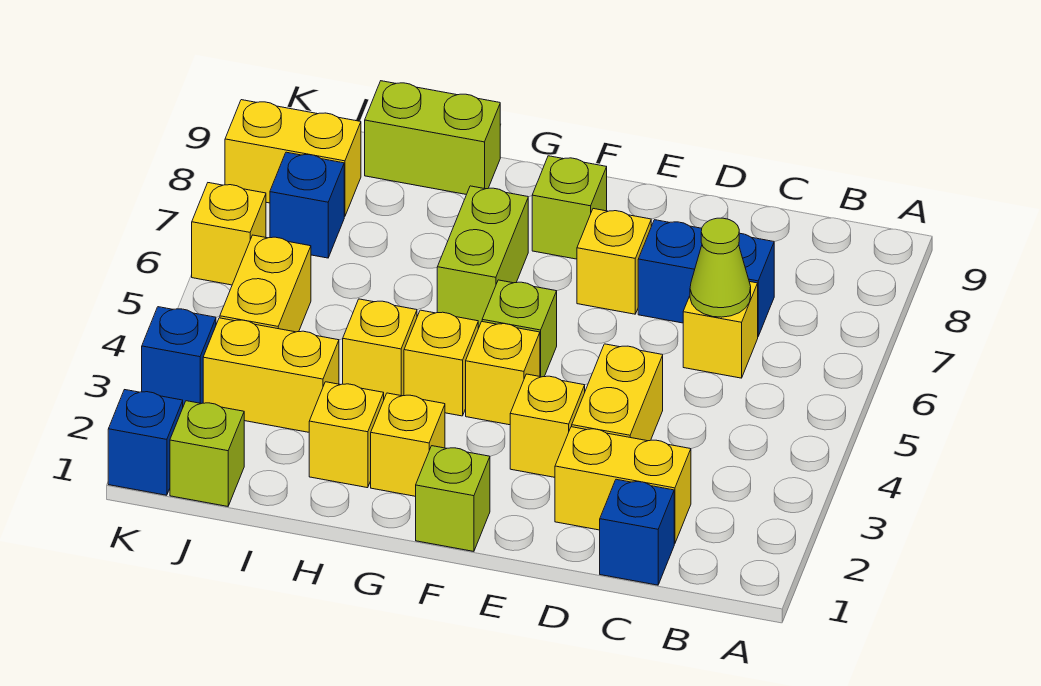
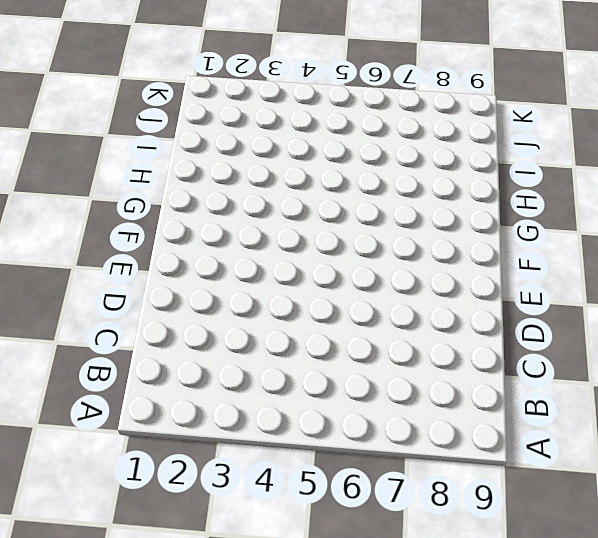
none -> blue brick C1 level 1
none -> yellow brick C2:D2 level 1
none -> yellow brick C6 level 1

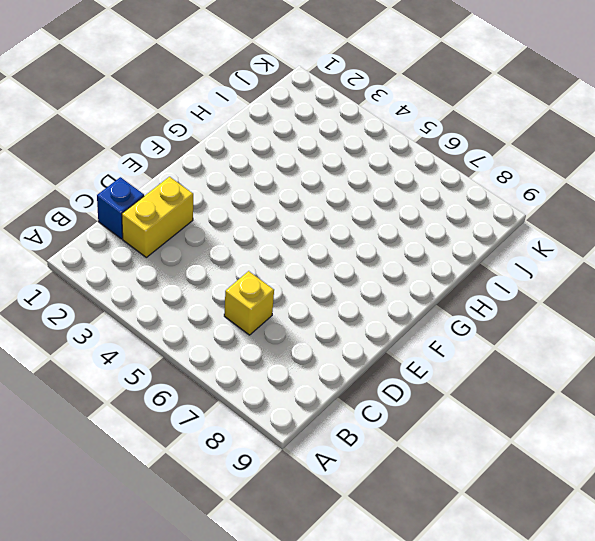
none -> blue brick C7:D7 level 1
none -> yellow brick D3:D4 level 1
none -> yellow brick E3 level 1

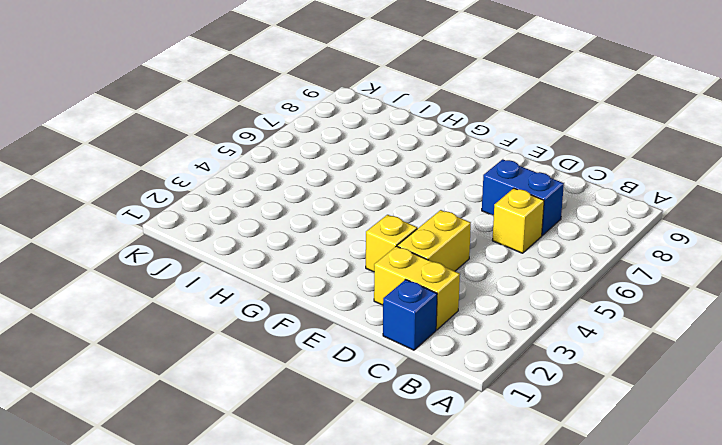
none -> yellow brick E7 level 1
none -> lime brick F1 level 1
none -> yellow brick F4 level 1

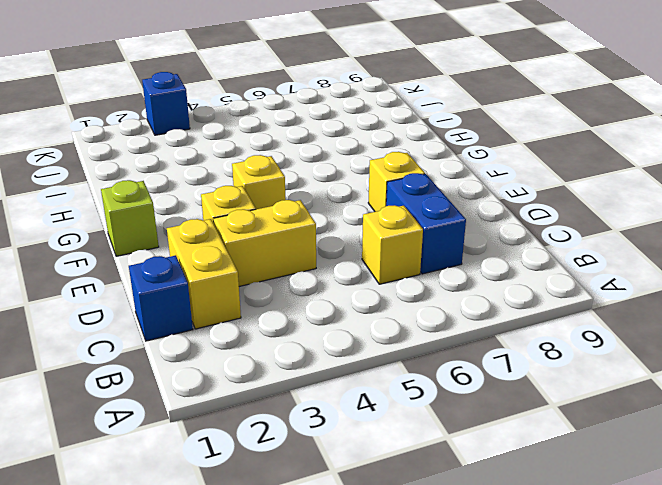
none -> lime brick F5 level 1
none -> lime brick F8 level 1
none -> yellow brick G2 level 1

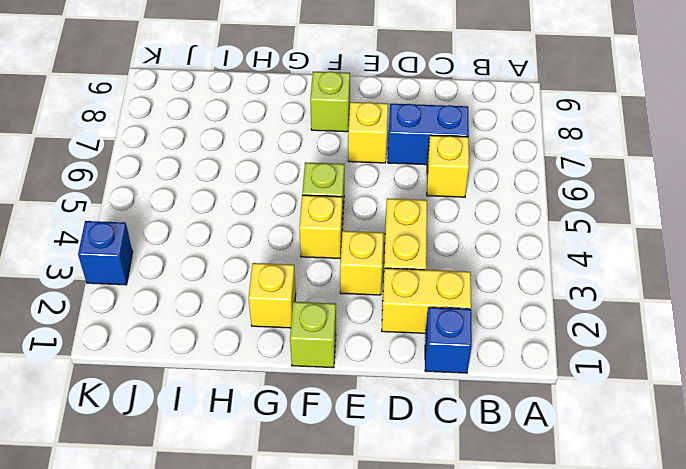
none -> yellow brick G4 level 1
none -> lime brick G6:G7 level 1
none -> yellow brick H2 level 1

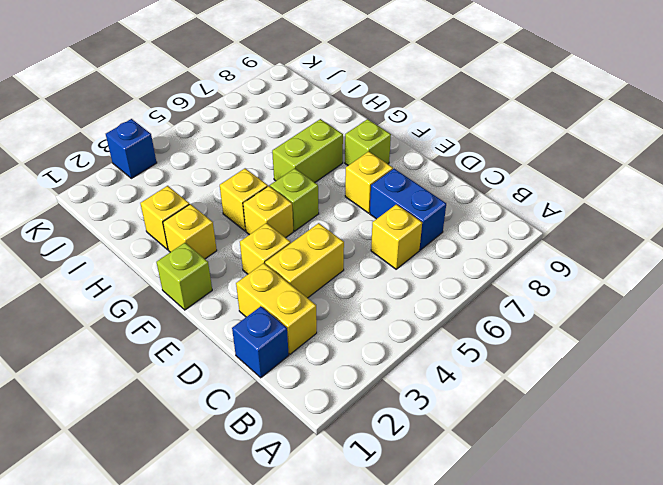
none -> yellow brick H4 level 1
none -> lime brick H9:I9 level 1
none -> yellow brick I3:J3 level 1

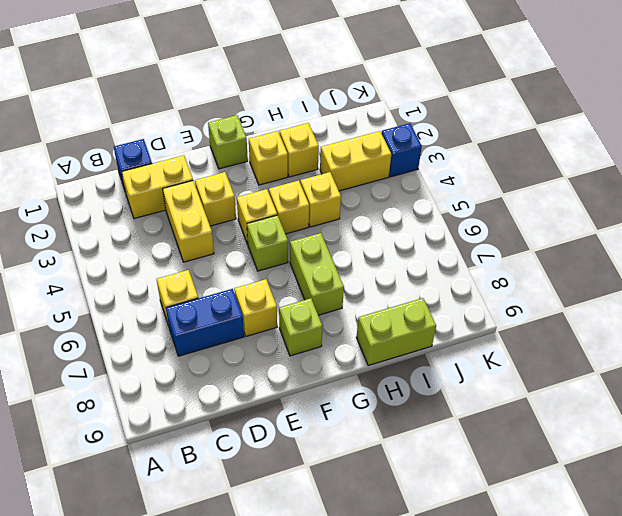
none -> lime brick J1 level 1
none -> yellow brick J4:J5 level 1
none -> blue brick J7 level 1

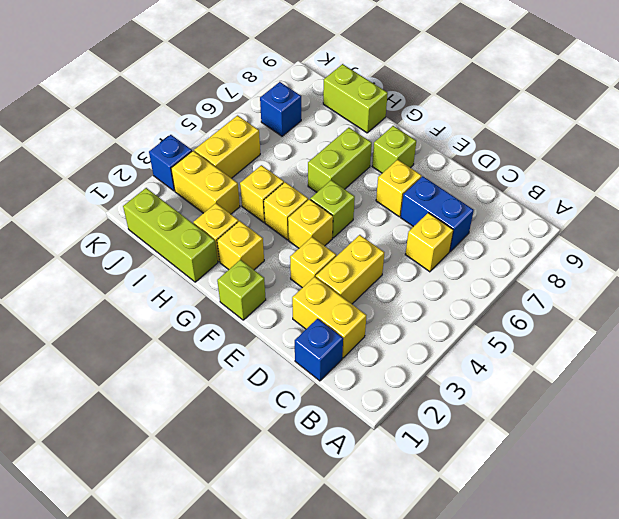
lime brick H1:J1 level 1 -> lime brick J1 level 1
none -> yellow brick J8:K8 level 1
none -> blue brick K1 level 1
none -> yellow brick K6 level 1

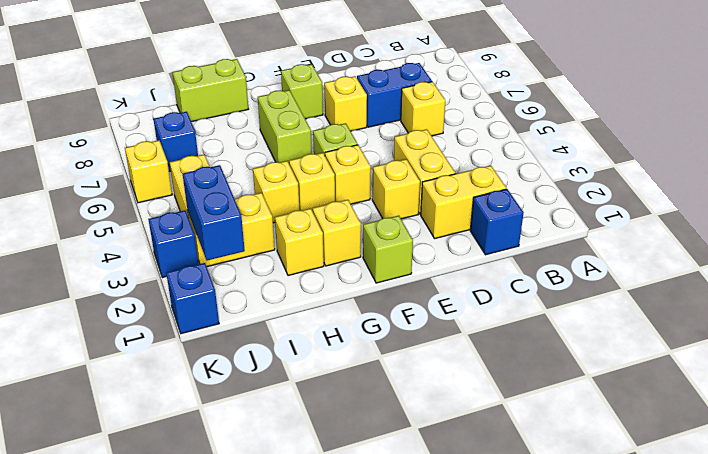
blue brick J2:J3 level 2 -> none
none -> lime brick J1 level 1
none -> yellow brick J8:K8 level 1
none -> lime cone C6 level 2

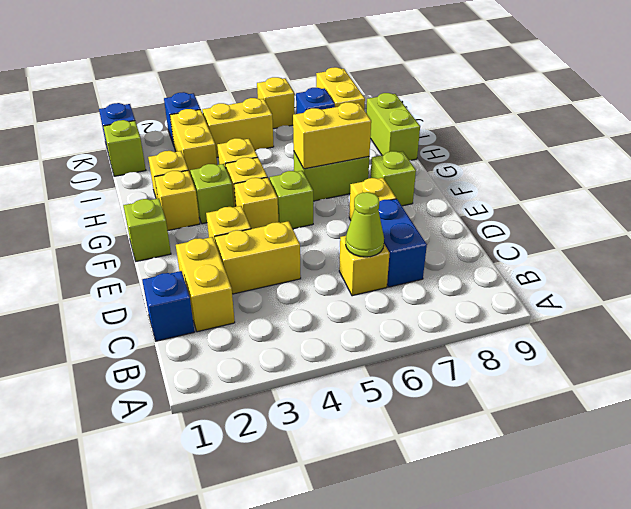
lime brick G3 level 1 -> none
yellow brick G6:G7 level 2 -> none

